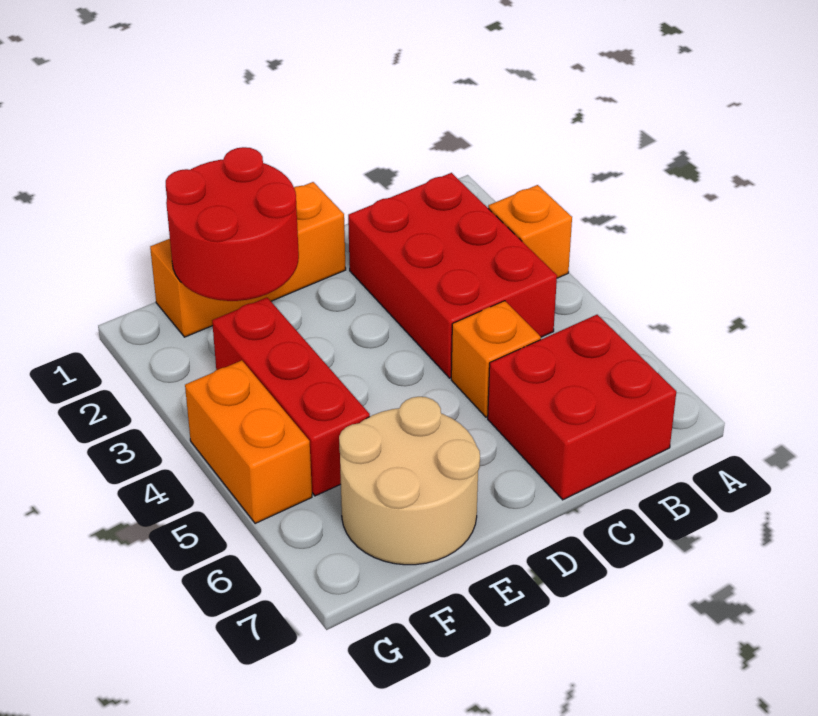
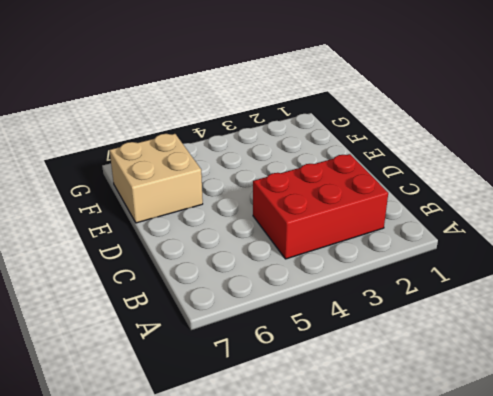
tan brick E6:F7 level 1 -> tan round brick E6:F7 level 1
none -> orange brick A3 level 1
none -> red brick B6:C7 level 1

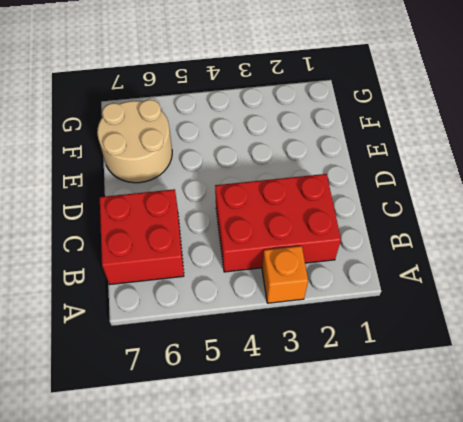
none -> orange brick C5 level 1
none -> orange brick D1:F1 level 1

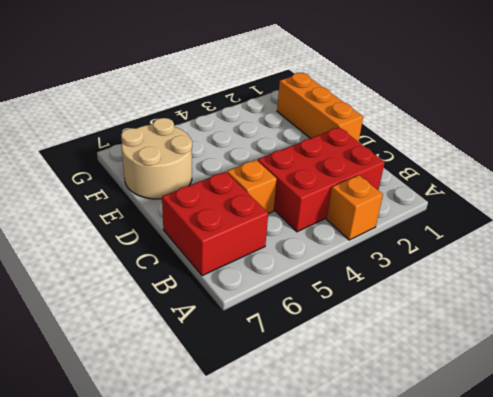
none -> red brick F3:F5 level 1
none -> orange brick G4:G5 level 1

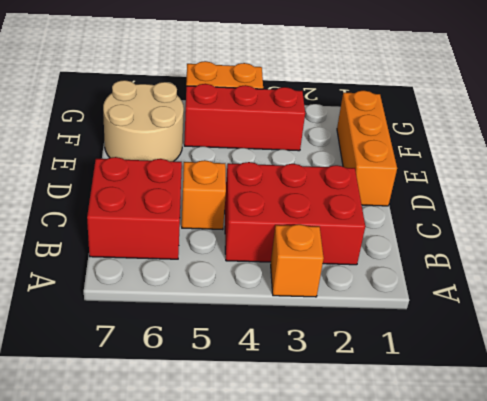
none -> red round brick E1:F2 level 2

